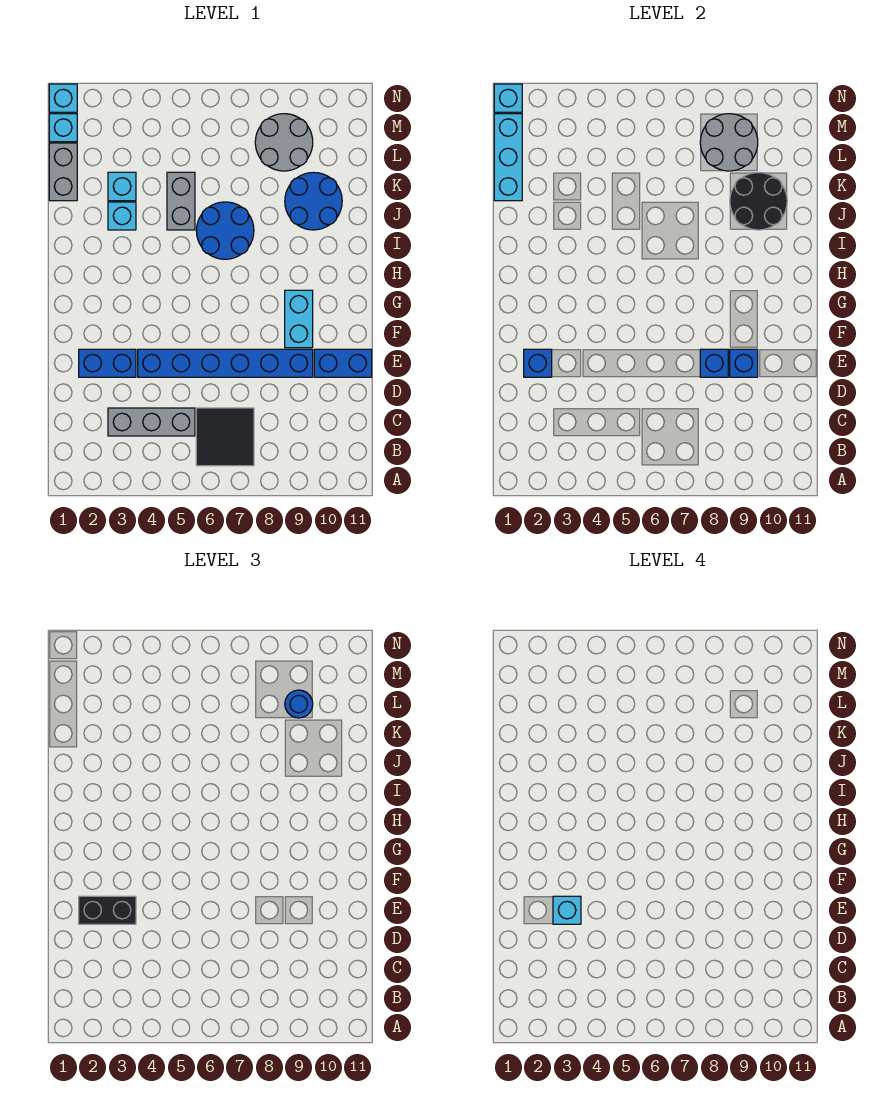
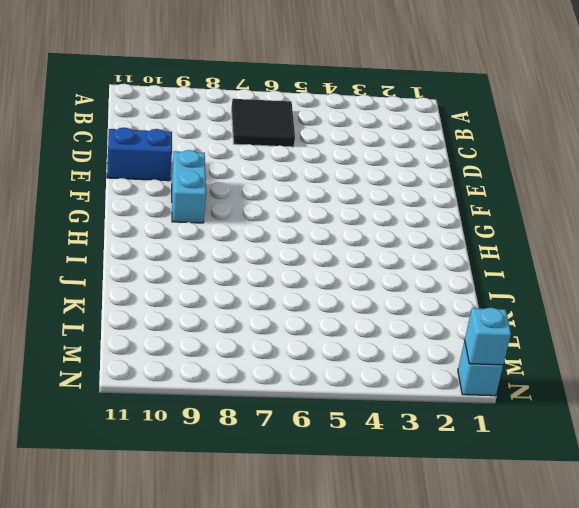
none -> grey brick C3:C5 level 1
none -> blue brick E2:E3 level 1
none -> blue brick E4:E9 level 1

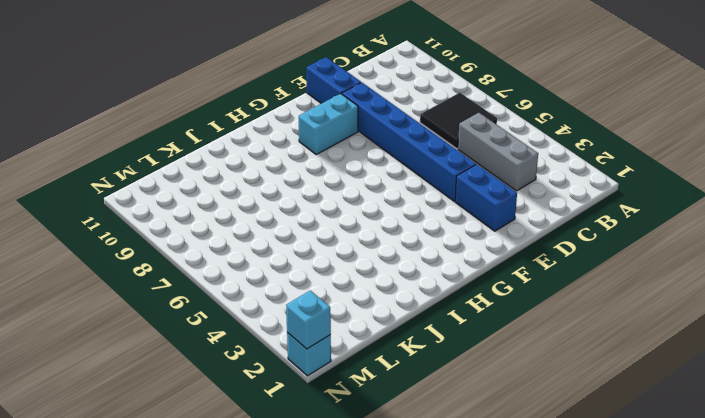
none -> blue round brick I6:J7 level 1
none -> cyan brick J3 level 1
none -> grey brick J5:K5 level 1

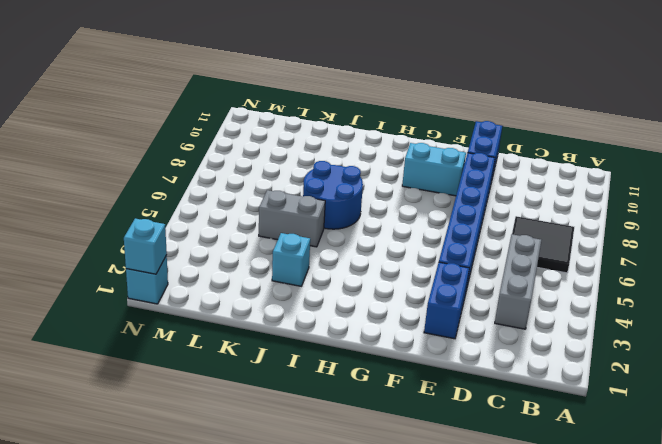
none -> blue round brick J9:K10 level 1
none -> grey brick K1:L1 level 1
none -> cyan brick K3 level 1

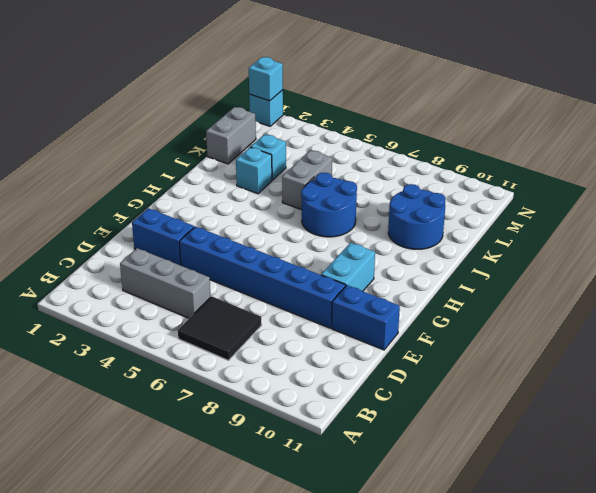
none -> grey round brick L8:M9 level 1
none -> cyan brick M1 level 1
none -> blue brick E2 level 2

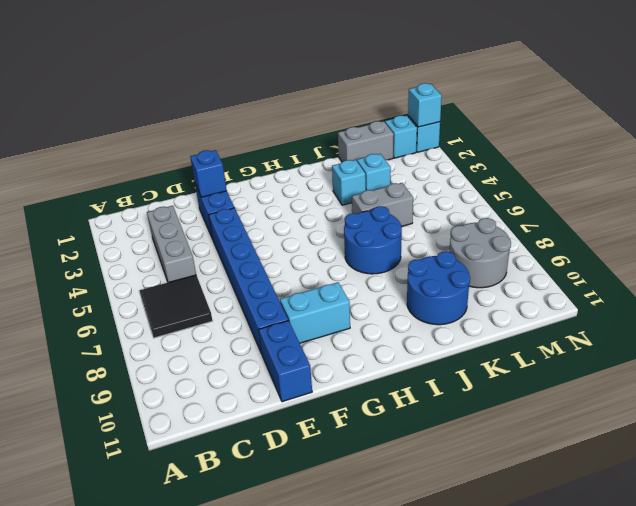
none -> blue brick E8 level 2
none -> blue brick E9 level 2
none -> black round brick J9:K10 level 2

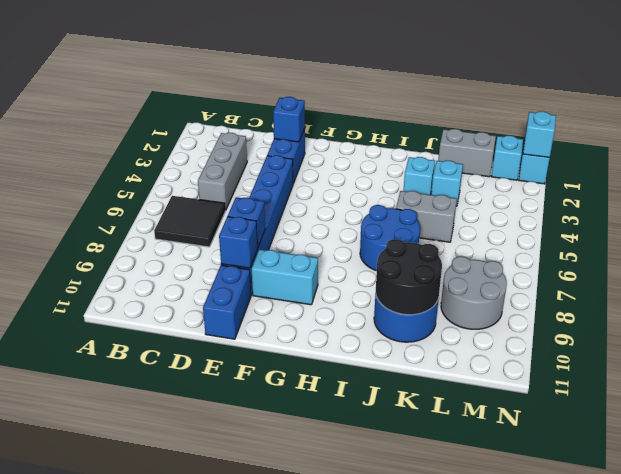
none -> cyan brick K1:M1 level 2
none -> grey round brick L8:M9 level 2
none -> black brick E2:E3 level 3

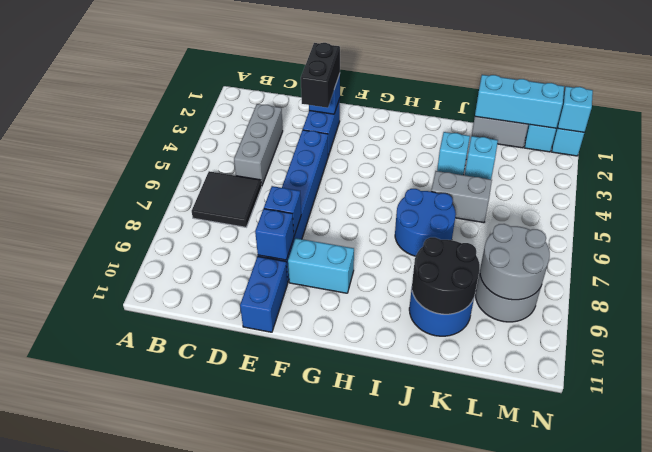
none -> blue round brick L9 level 3
none -> cyan brick E3 level 4

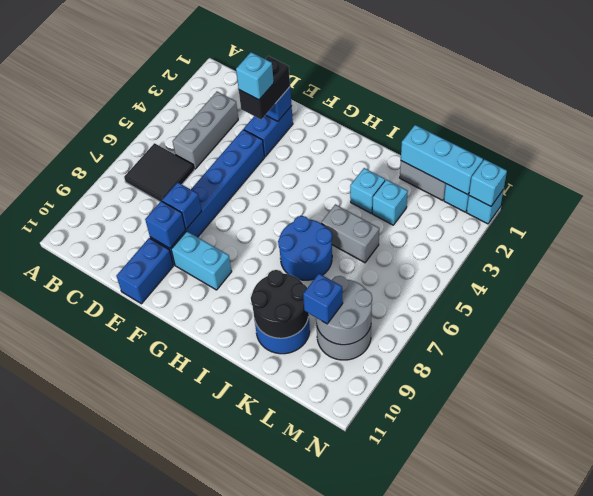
blue brick L9 level 3 -> blue round brick L9 level 3

